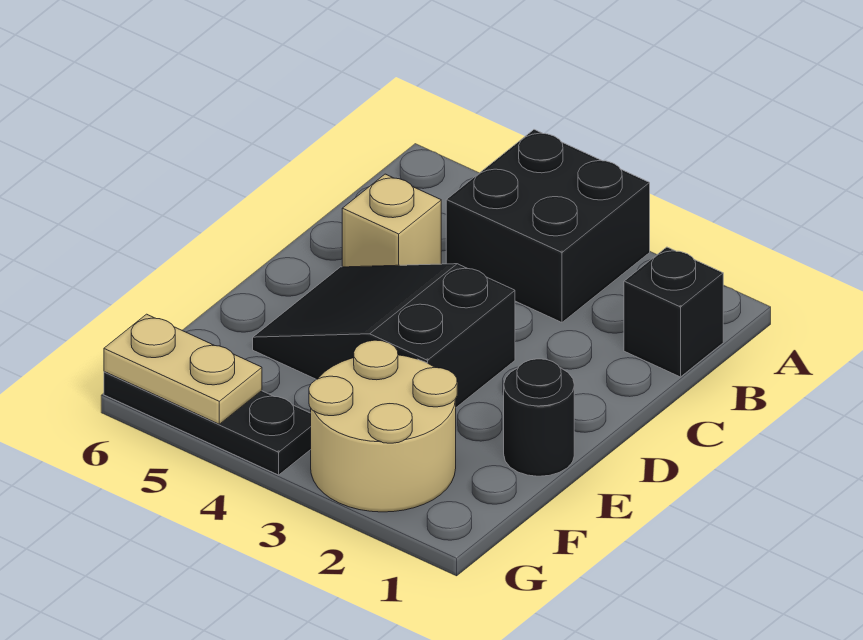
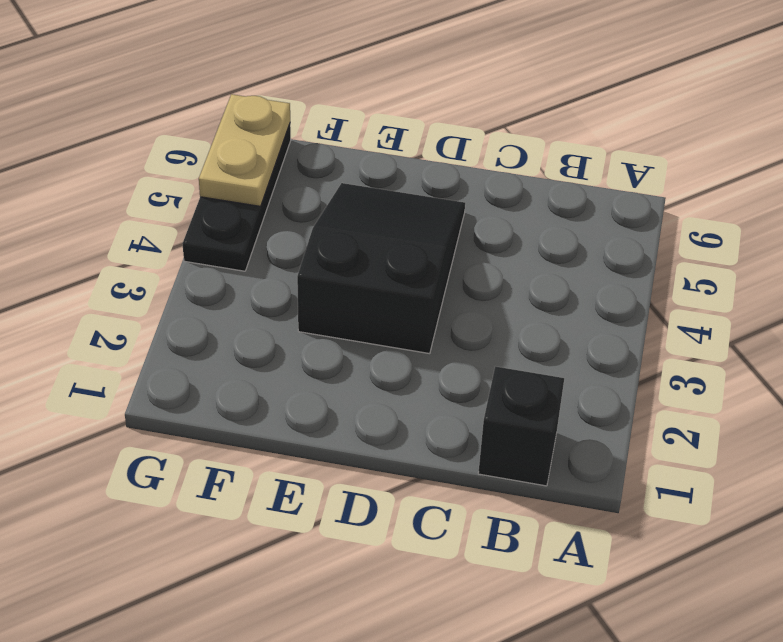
none -> black brick A3:B4 level 1
none -> tan brick C5 level 1

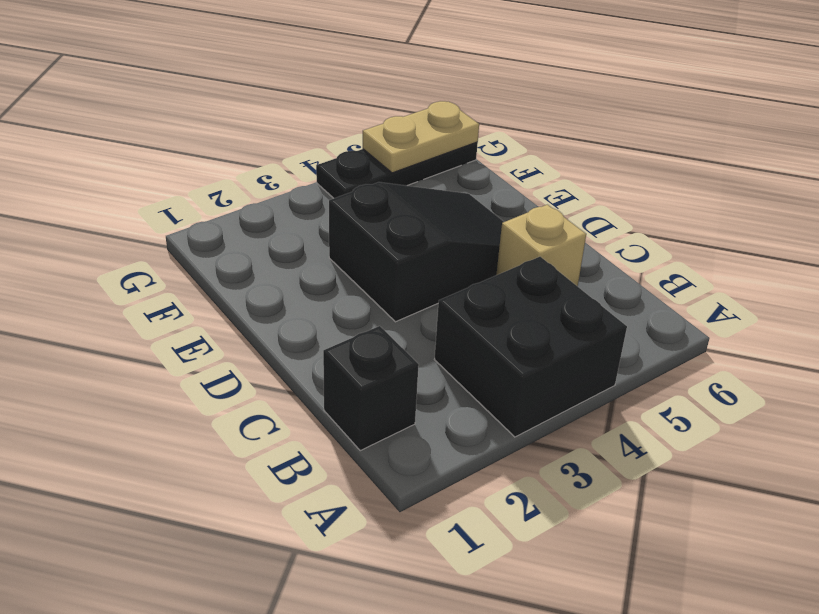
none -> black round brick E1 level 1
none -> tan round brick F2:G3 level 1

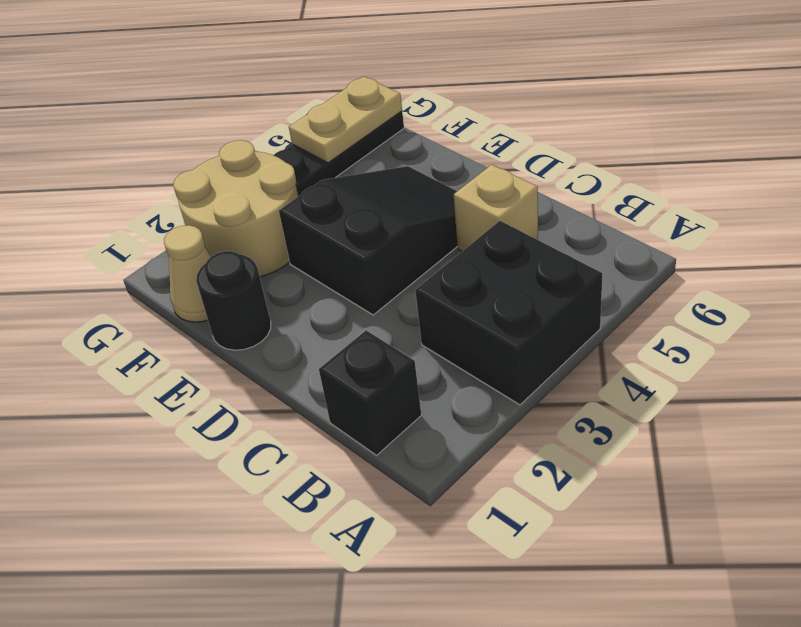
tan cone F1 level 1 -> none

